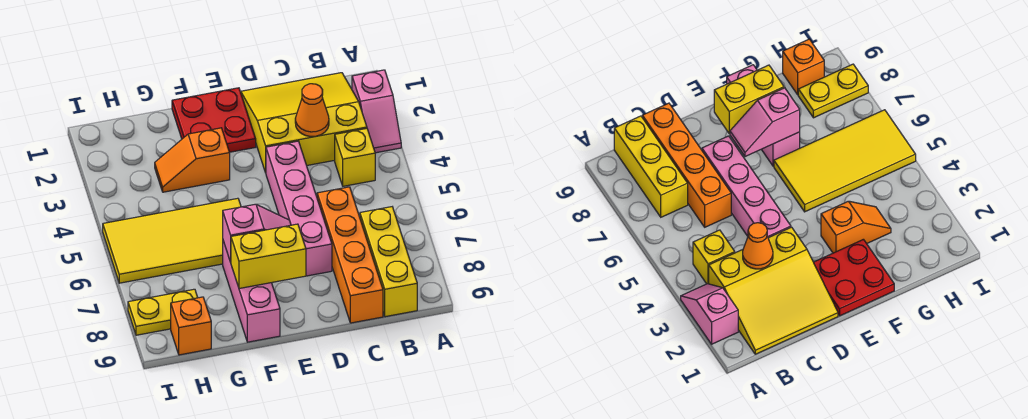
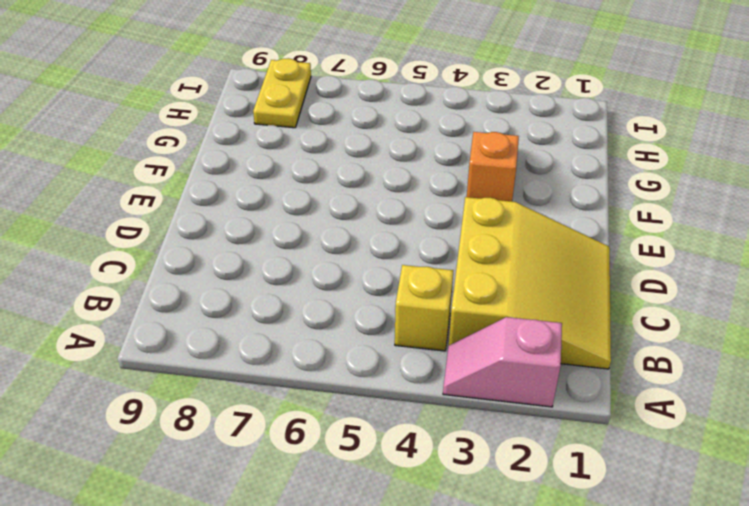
none -> yellow brick B7:B9 level 1
none -> orange brick C6:C9 level 1
none -> pink brick D4:D7 level 1

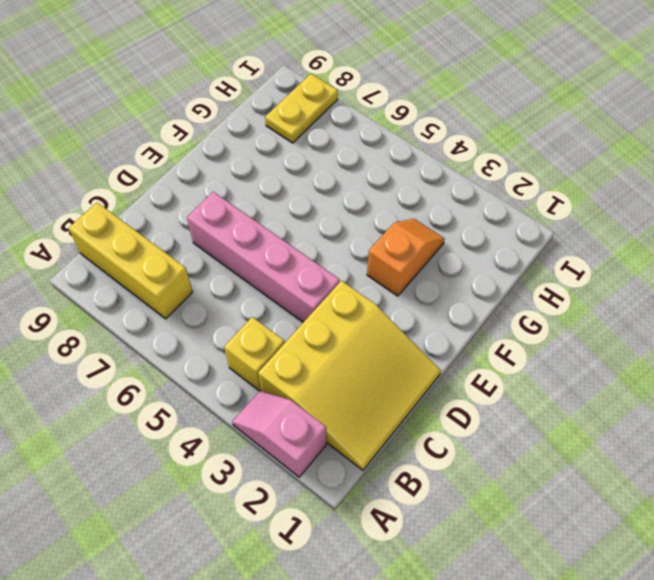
none -> orange brick C6:C9 level 1
none -> red plate E1:F2 level 1
none -> yellow tile F5:I6 level 1

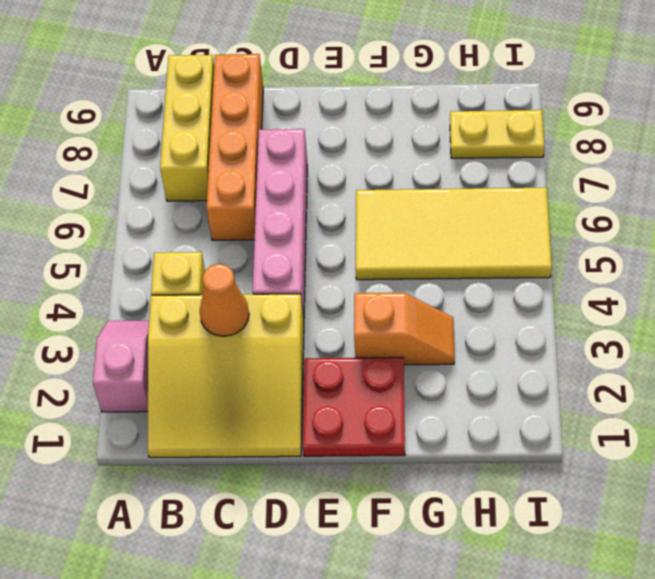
none -> pink brick F7:F9 level 1
none -> orange brick H9 level 1
none -> pink slope E7:F7 level 2 top F

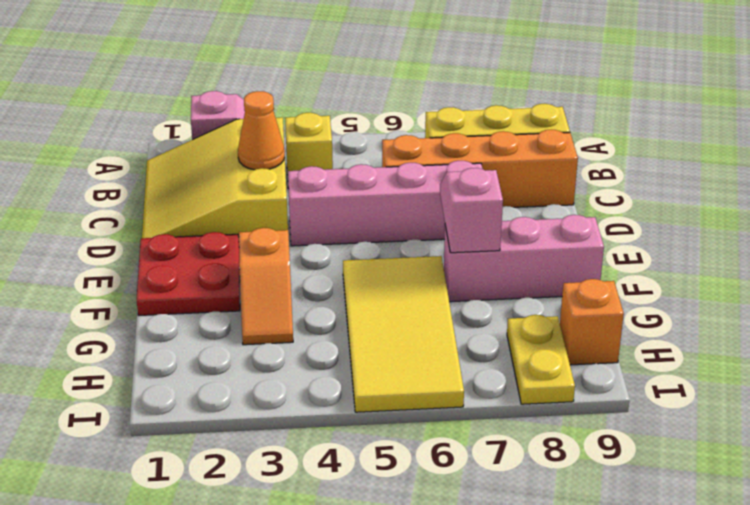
none -> yellow brick E8:F8 level 2

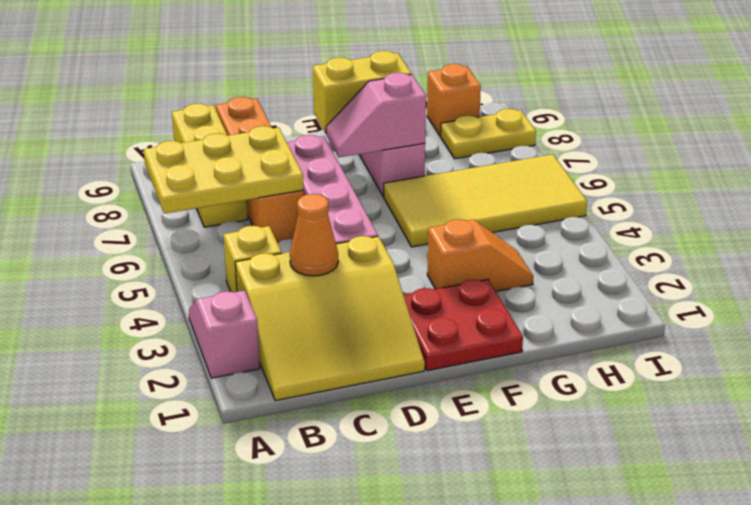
yellow plate A6:C7 level 2 -> none

